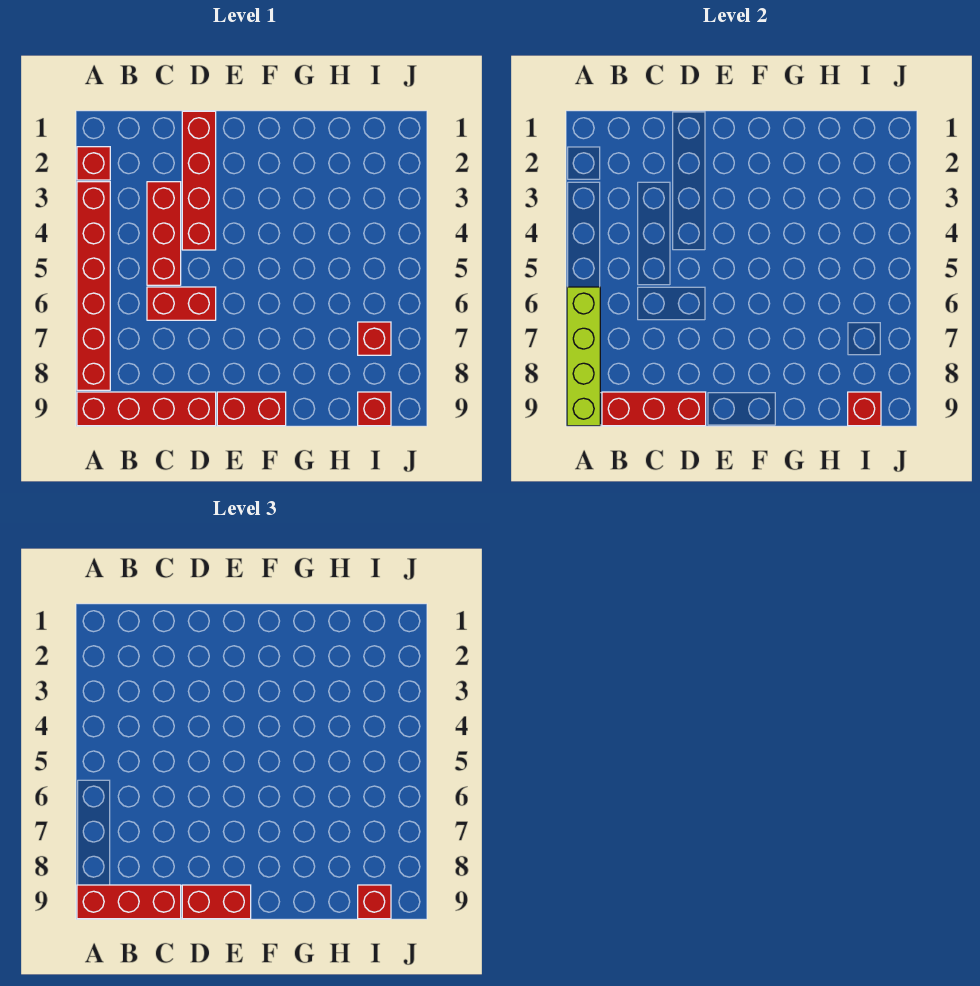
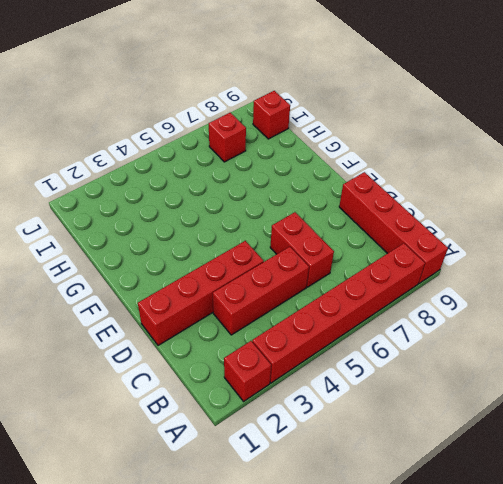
none -> red brick E9:F9 level 1
none -> lime brick A6:A9 level 2
none -> red brick B9:D9 level 2

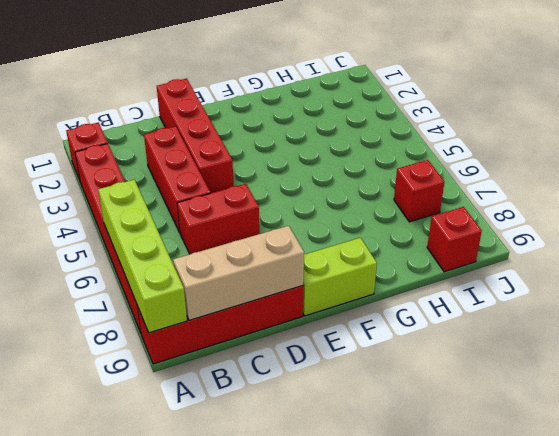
tan brick B9:D9 level 2 -> red brick B9:D9 level 2
lime brick E9:F9 level 1 -> red brick E9:F9 level 1
none -> red brick I9 level 2
none -> red brick A9:C9 level 3
none -> red brick D9:E9 level 3

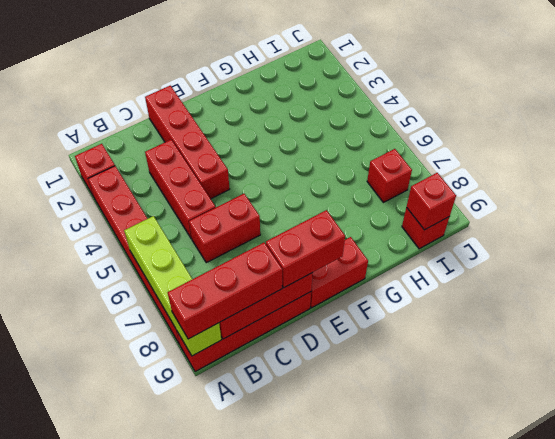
none -> red brick I9 level 3

